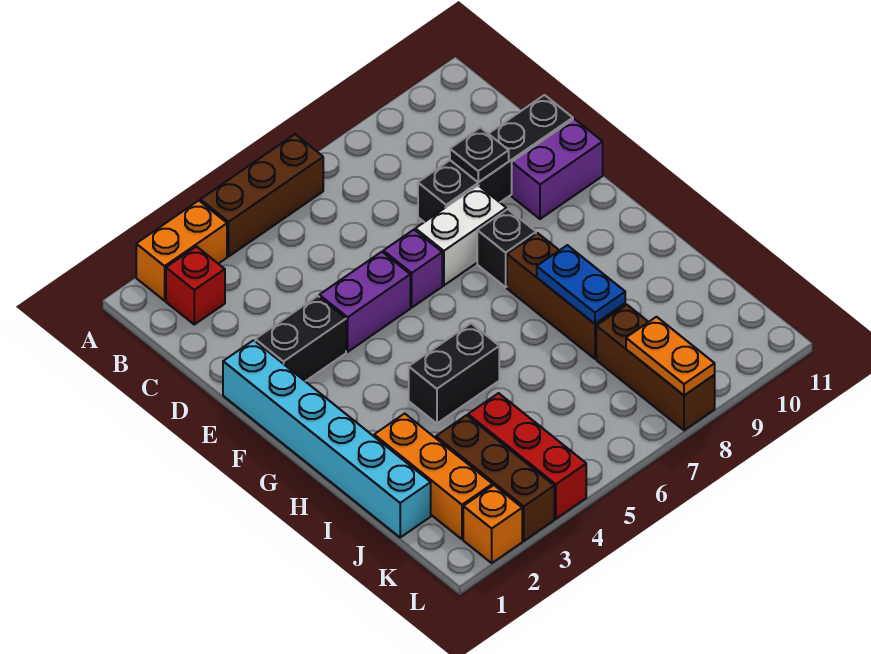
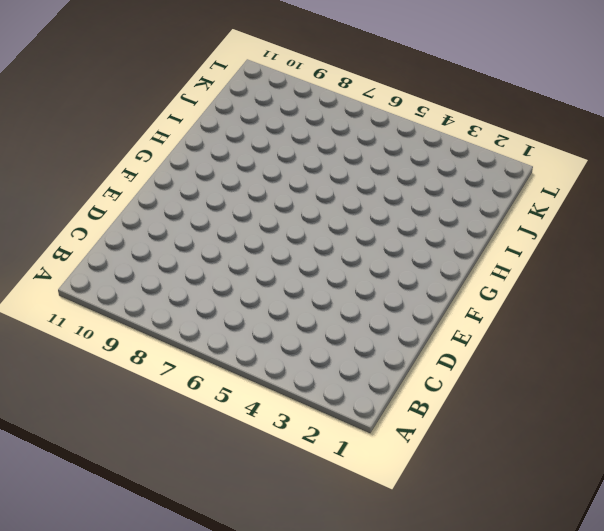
none -> orange brick A2:A3 level 1
none -> brown brick A4:A6 level 1
none -> red brick B2 level 1

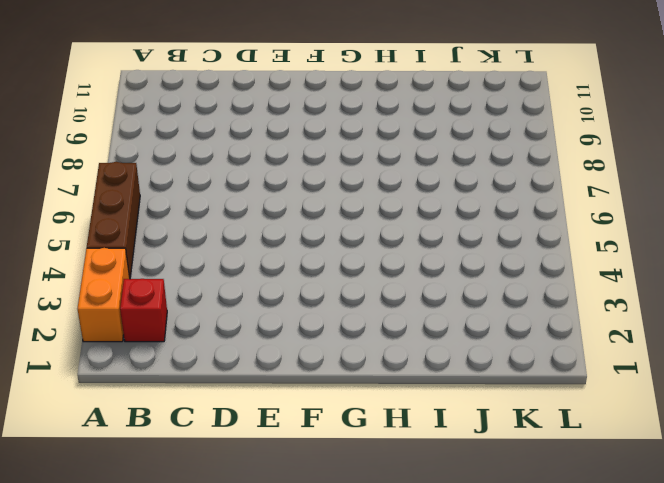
none -> black brick D8:D11 level 1
none -> cyan brick E1:J1 level 1
none -> black brick E2:E3 level 1

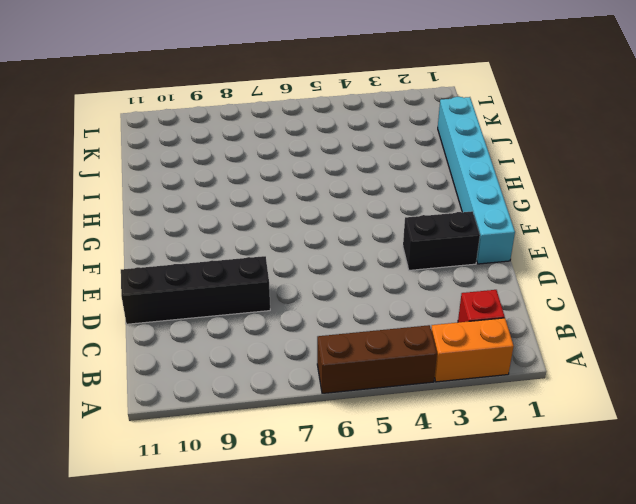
none -> purple brick E4:E5 level 1
none -> purple brick E6 level 1
none -> white brick E7:E8 level 1

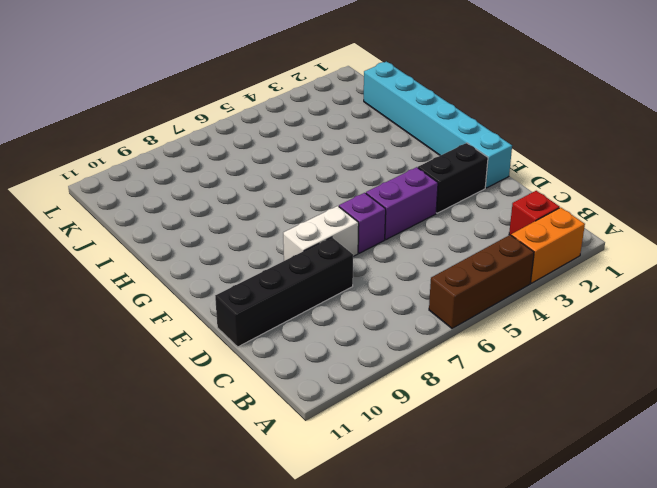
none -> purple brick E10:E11 level 1
none -> black brick F8 level 1
none -> brown brick G8:I8 level 1

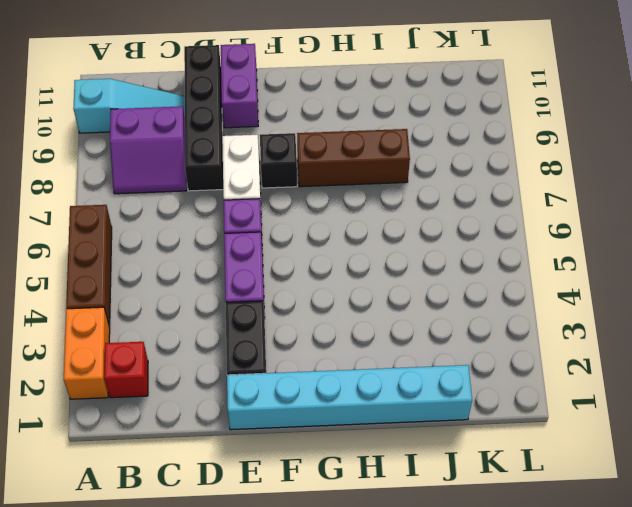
cyan slope A10:C10 level 1 top A -> none
purple slope B8:C9 level 1 top 9 -> none
none -> black brick H4:H5 level 1
none -> orange brick I2:K2 level 1
none -> brown brick J3:L3 level 1

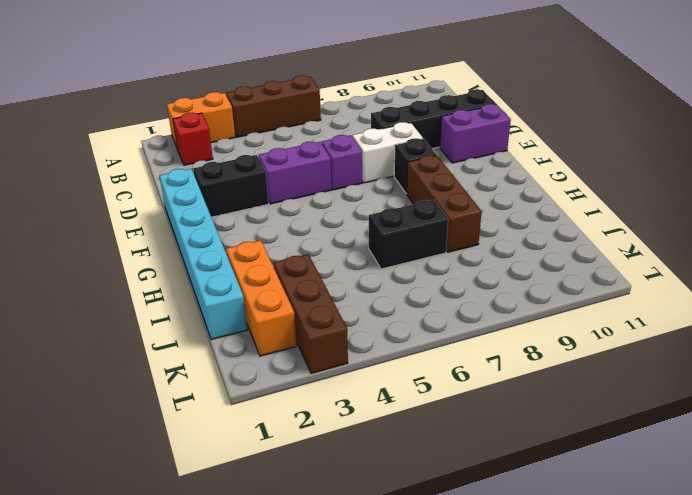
black brick I6:I7 level 1 -> black brick H4:H5 level 1
none -> red brick J4:L4 level 1
none -> brown brick J8:L8 level 1
none -> orange brick L2 level 1

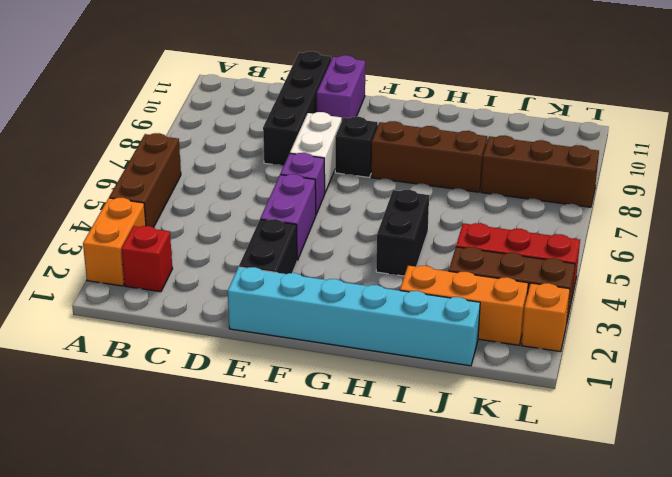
none -> black plate D9 level 2
none -> blue plate H8:I8 level 2
none -> orange plate K8:L8 level 2

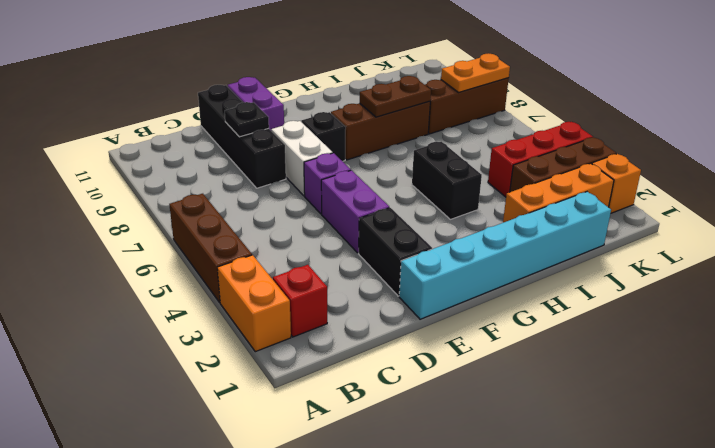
brown plate H8:I8 level 2 -> blue plate H8:I8 level 2

